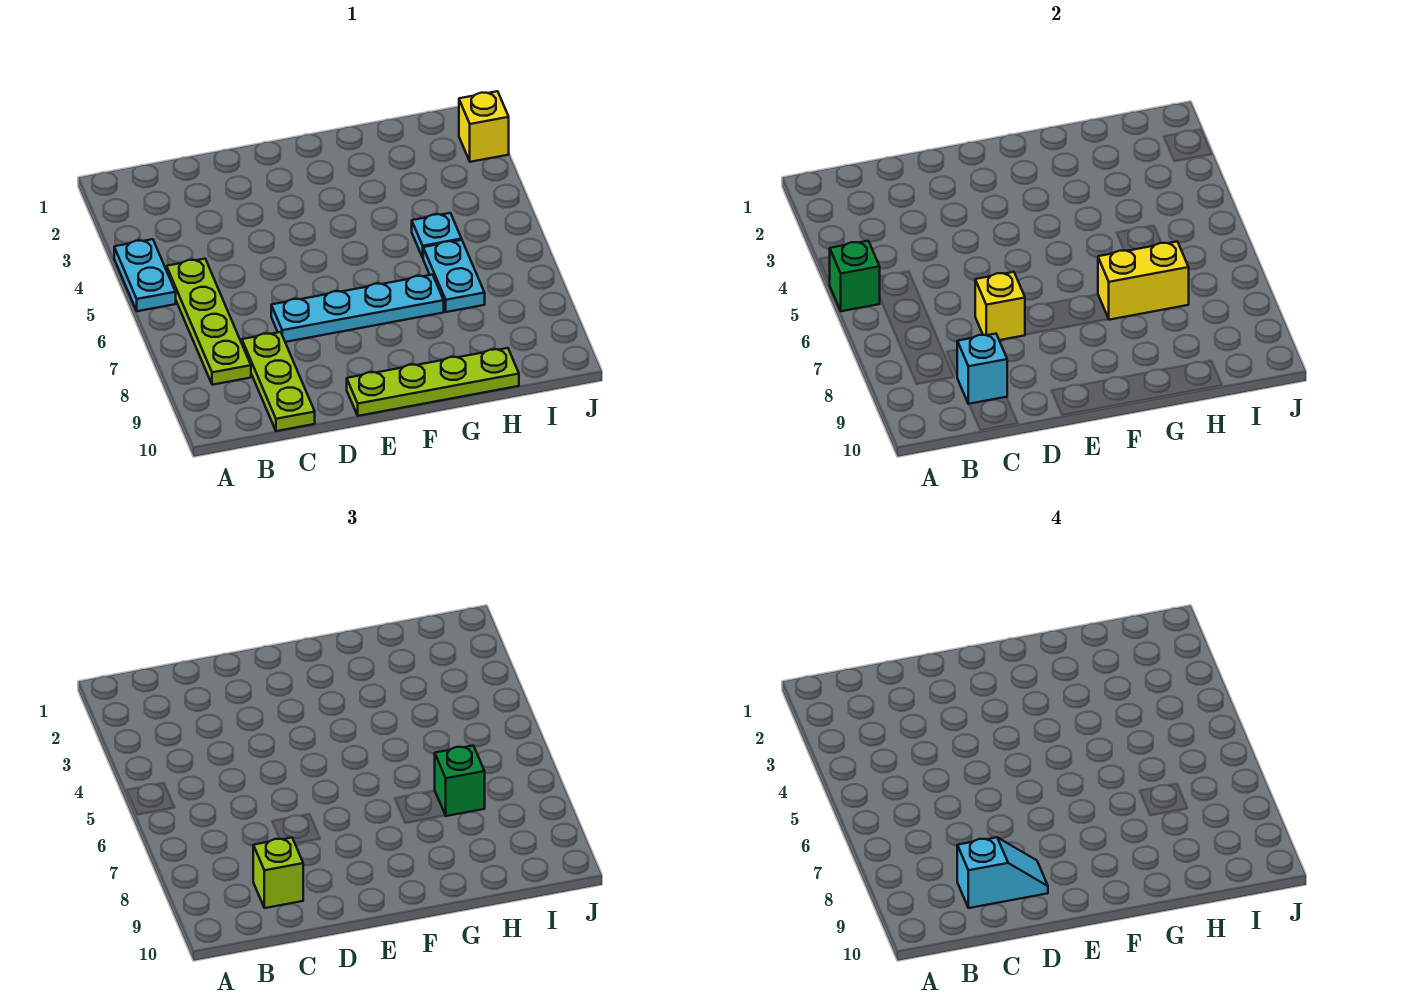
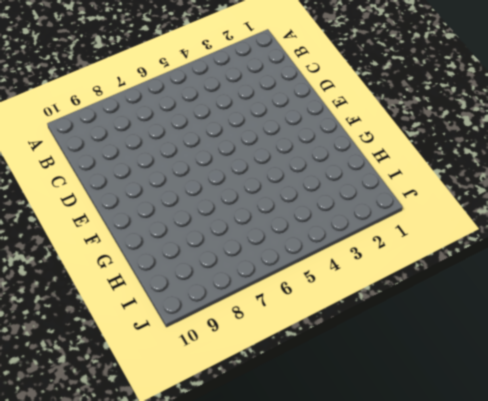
none -> cyan plate A4:A5 level 1
none -> lime plate B5:B8 level 1
none -> lime plate C8:C10 level 1

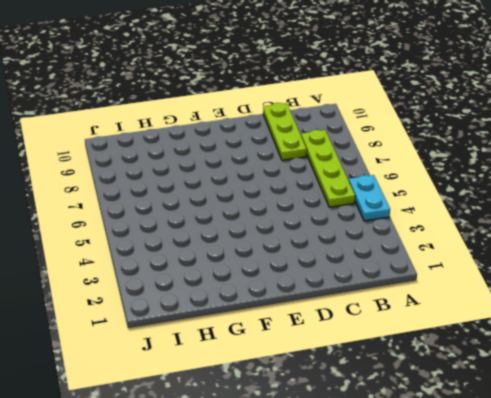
none -> cyan plate D7:G7 level 1
none -> lime plate E10:H10 level 1
none -> cyan plate H5 level 1

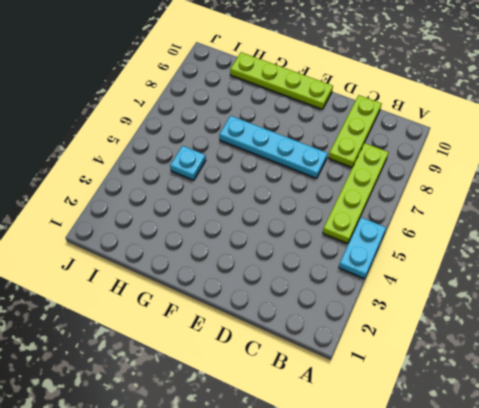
none -> cyan plate H6:H7 level 1
none -> yellow brick J2 level 1
none -> green brick A5 level 2

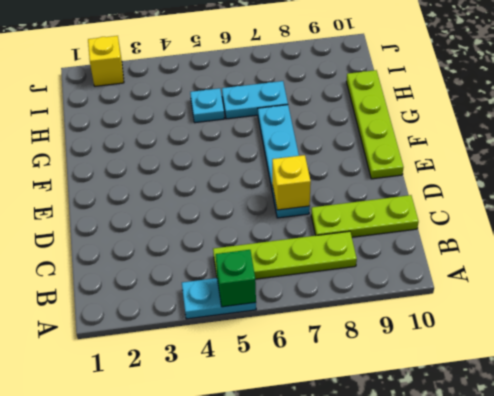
none -> cyan brick C9 level 2
none -> yellow brick G7:H7 level 2
none -> lime brick C9 level 3

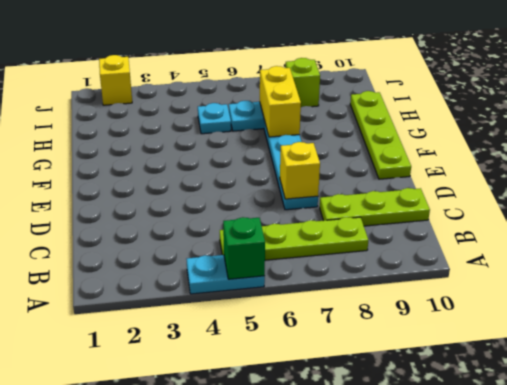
lime brick I8 level 1 -> lime brick C9 level 3
none -> cyan brick C9 level 2
none -> green brick H7 level 3
none -> cyan slope C9:D9 level 4 top C

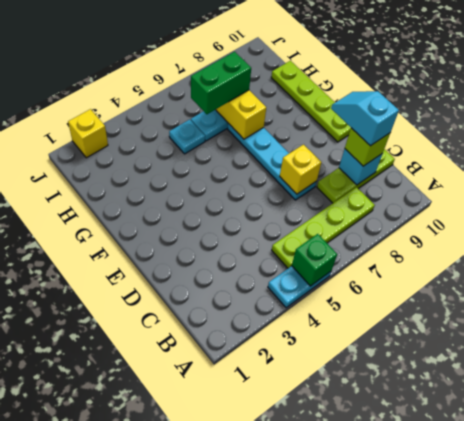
green brick H6:H7 level 3 -> green brick H7 level 3

